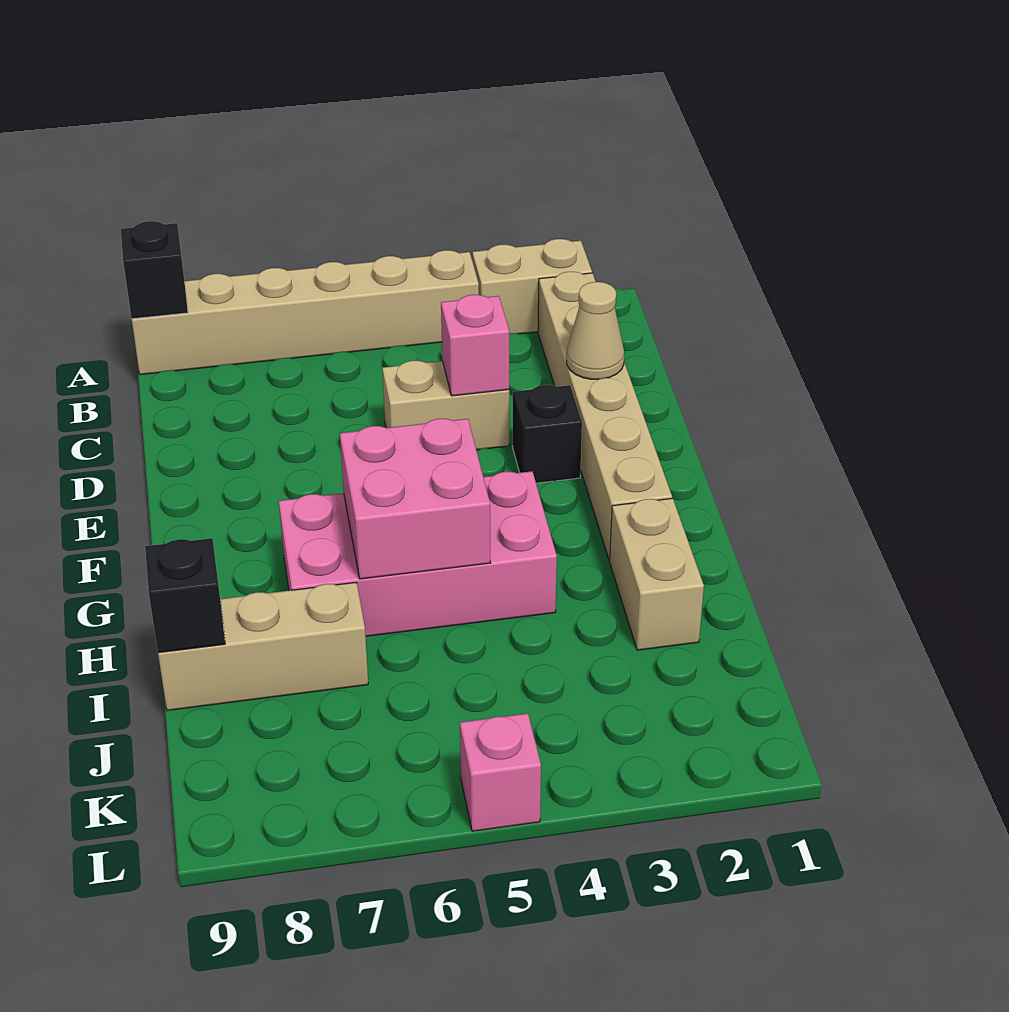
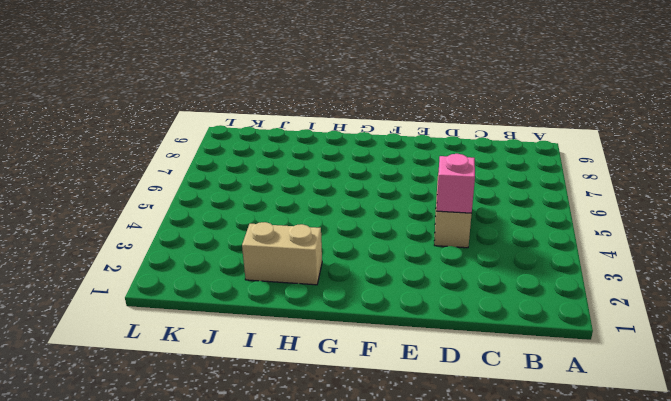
none -> tan brick A2:A3 level 1
none -> tan brick A4:A9 level 1
none -> tan brick B2:G2 level 1

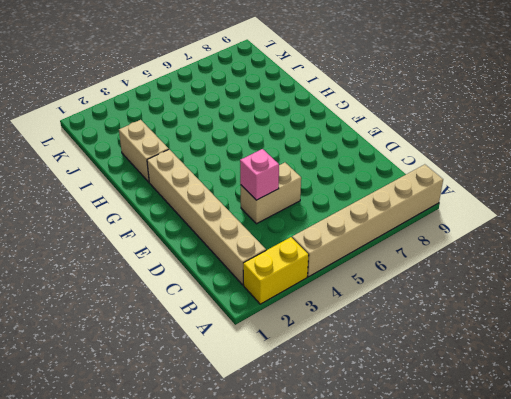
yellow brick A2:A3 level 1 -> tan brick A2:A3 level 1
none -> black brick E3 level 1
none -> pink brick G4:H7 level 1
none -> tan brick I7:I9 level 1

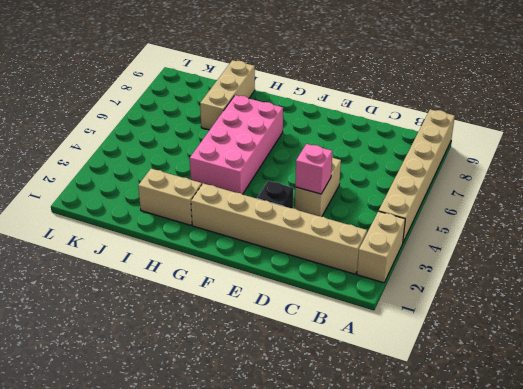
none -> pink brick L5 level 1
none -> black brick A9 level 2
none -> tan cone D2 level 2

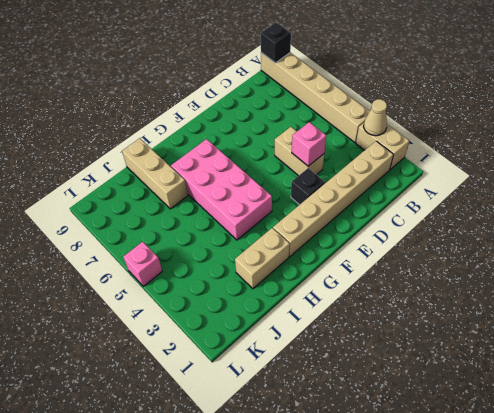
tan cone A3 level 2 -> tan cone D2 level 2
none -> pink brick G5:H6 level 2
none -> black brick I9 level 2

